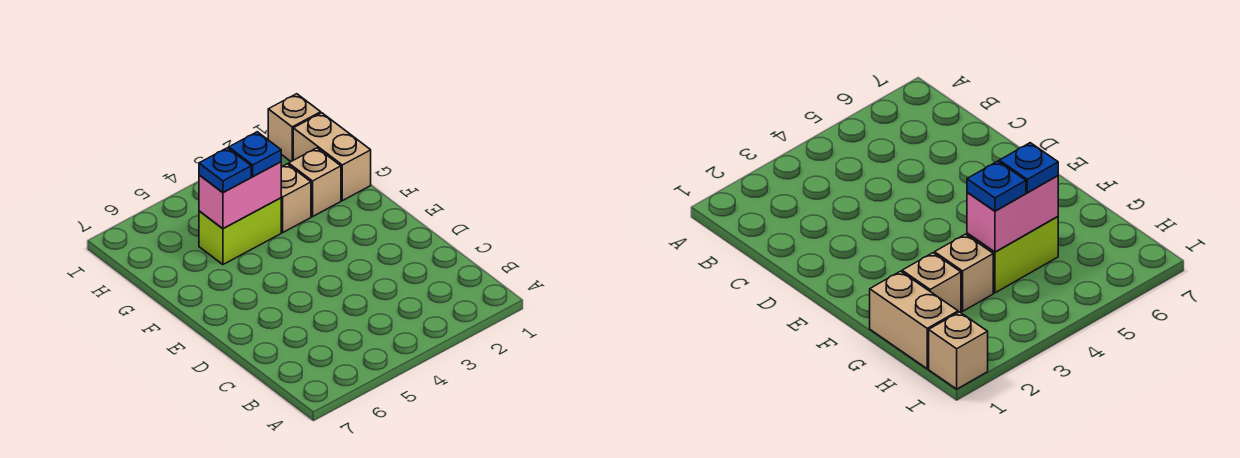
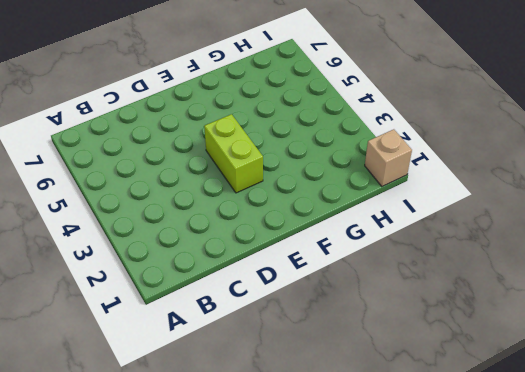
lime brick E3:E4 level 1 -> lime brick G4:G5 level 1
none -> tan brick G1:H1 level 1
none -> tan brick G2 level 1

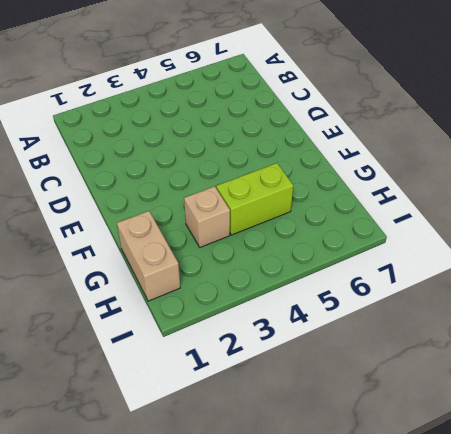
none -> tan brick G2 level 1
none -> tan brick I1 level 1

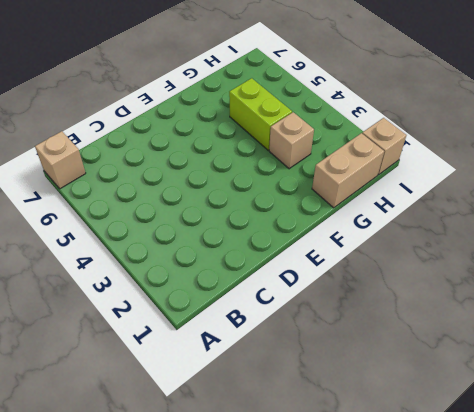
tan brick A7 level 1 -> tan brick G2 level 1
none -> pink brick G4:G5 level 2
none -> blue plate G4 level 3

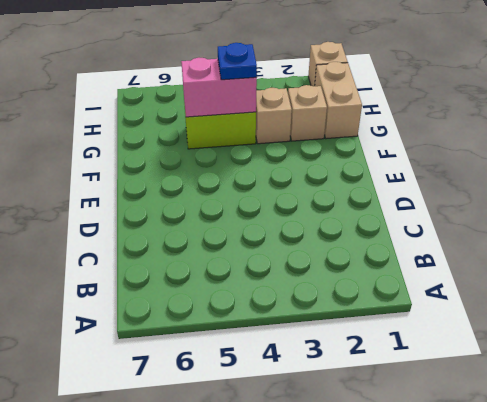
none -> blue plate G5 level 3

